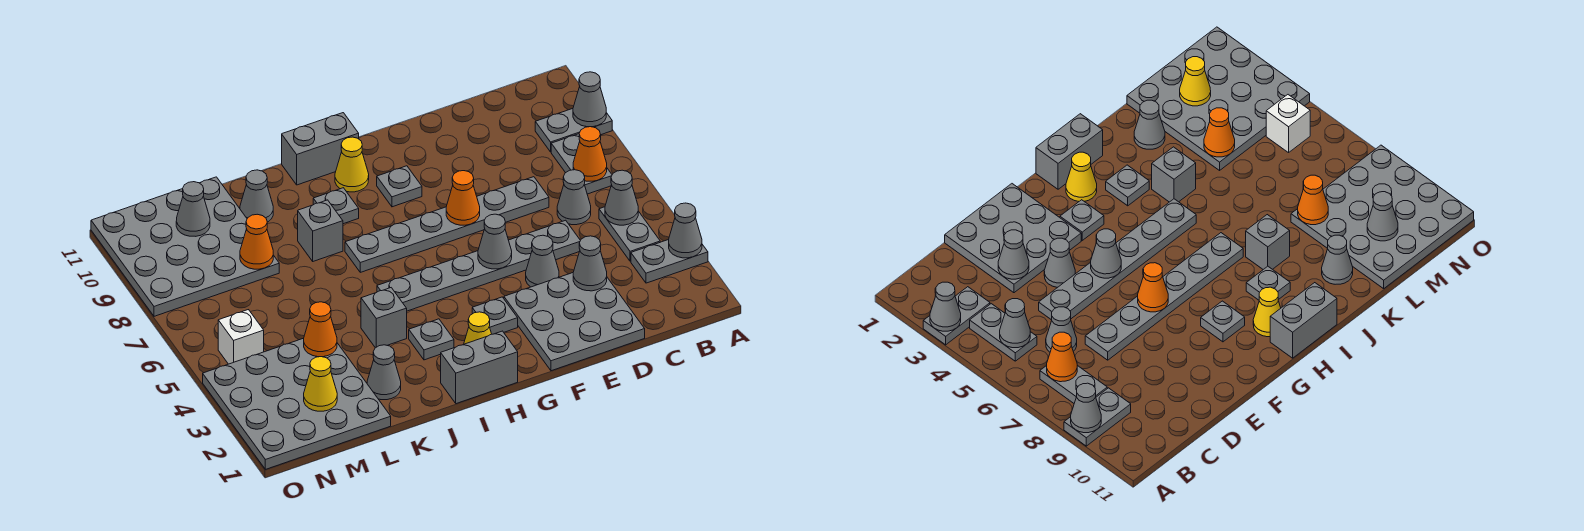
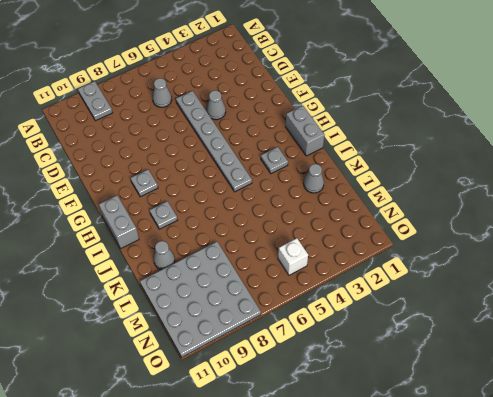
none -> grey plate A3:B3 level 1
none -> grey plate B4:B5 level 1
none -> grey plate B7:B8 level 1
none -> grey plate D1:F3 level 1

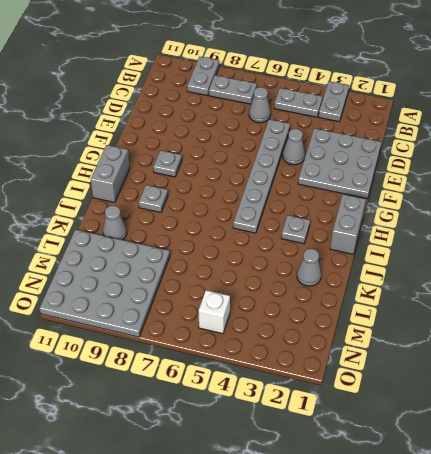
none -> grey plate D7:I7 level 1
none -> grey plate G3 level 1
none -> yellow cone H2 level 1
none -> yellow cone H10 level 1

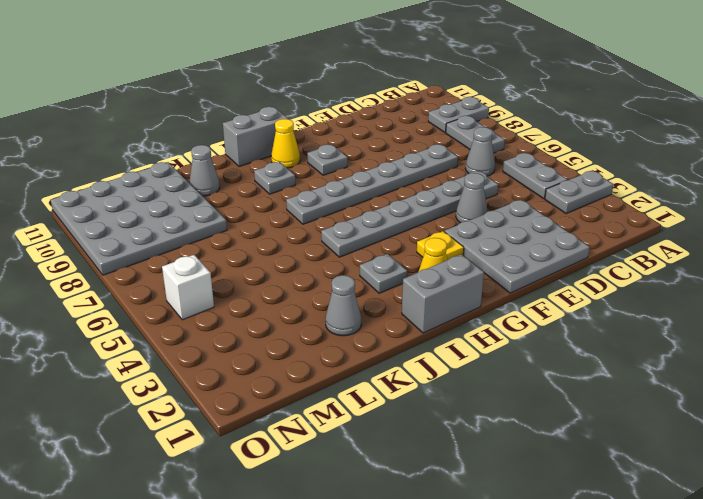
yellow plate G3 level 1 -> grey plate G3 level 1
none -> grey brick J4 level 1
none -> grey brick J8 level 1
none -> grey plate L1:O4 level 1
none -> grey cone A3 level 2

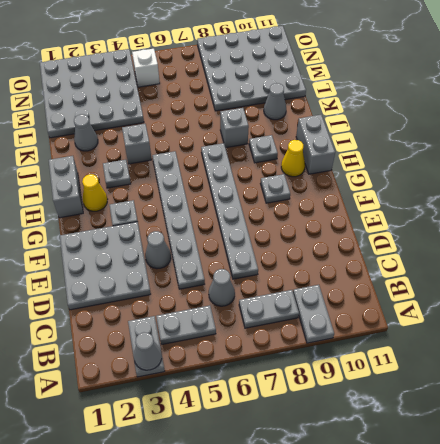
none -> grey cone A9 level 2
none -> grey cone B5 level 2
none -> orange cone B7 level 2
none -> grey cone D3 level 2

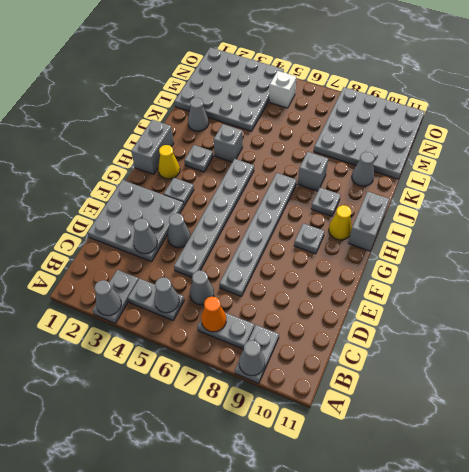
none -> grey cone F5 level 2
none -> orange cone F7 level 2
none -> orange cone L4 level 2
none -> orange cone L8 level 2

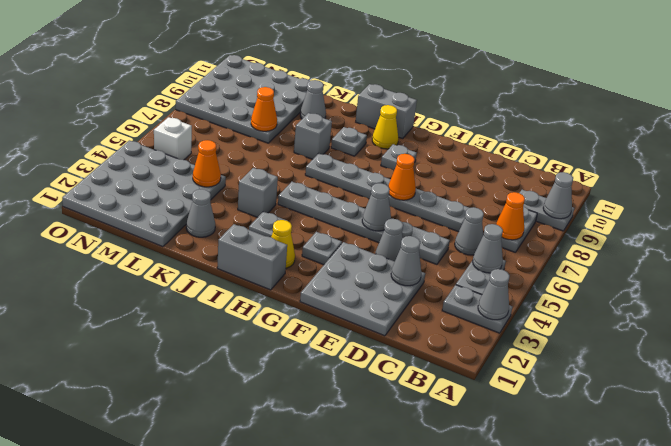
none -> yellow cone M2 level 2
none -> grey cone M10 level 2

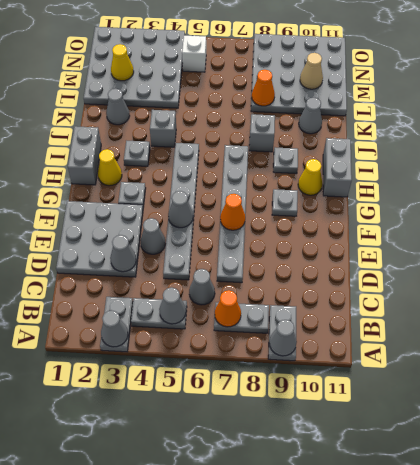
tan cone M10 level 2 -> grey cone M10 level 2
none -> orange cone L4 level 2

